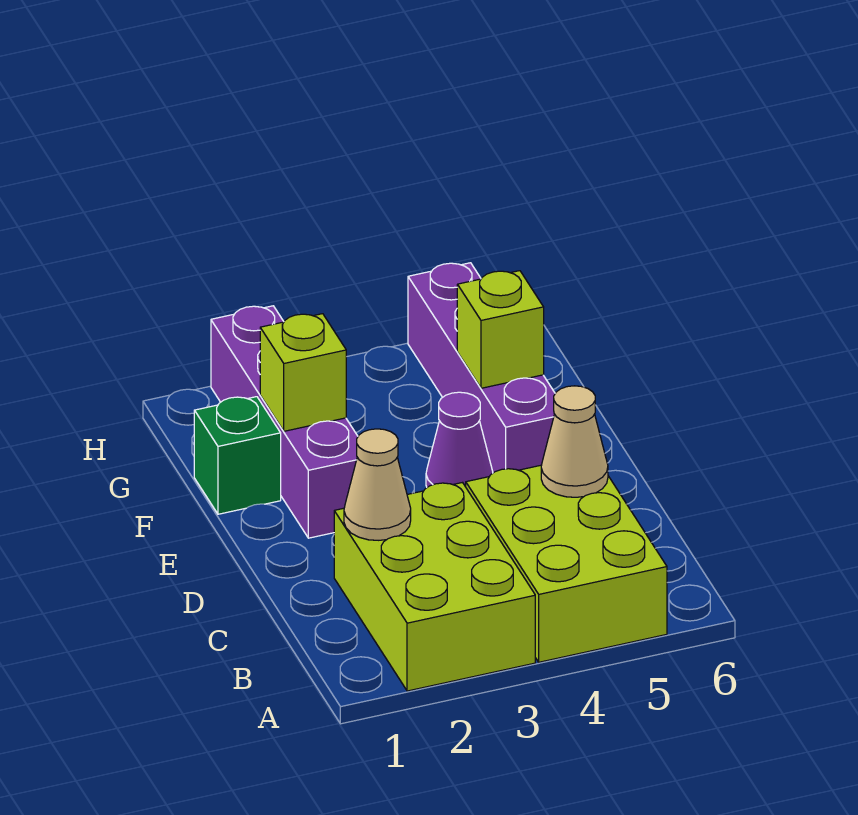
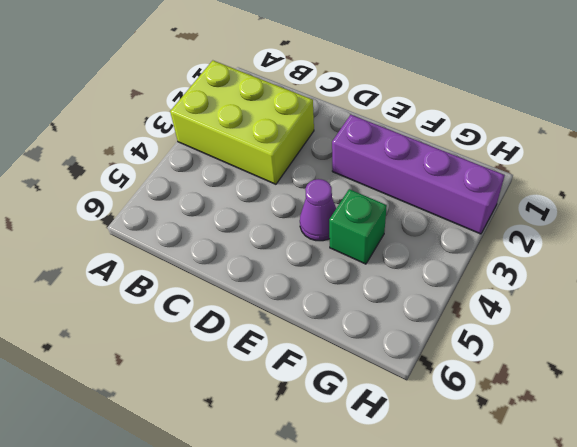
green brick F4 level 1 -> green brick F1 level 1
none -> lime brick A4:C5 level 1
none -> purple brick E5:H5 level 1

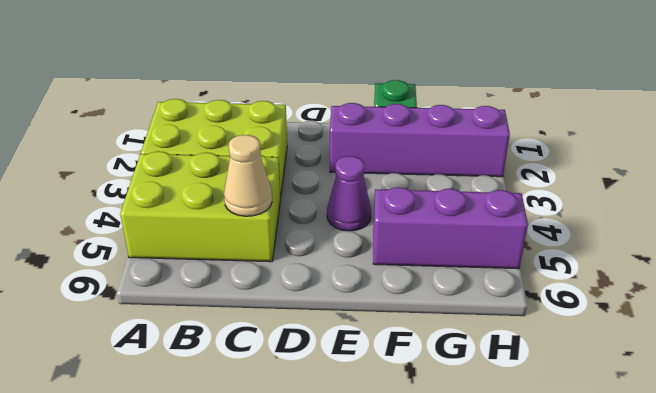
purple brick F5:H5 level 1 -> purple brick E5:H5 level 1
none -> tan cone C2 level 2
none -> lime brick F2 level 2

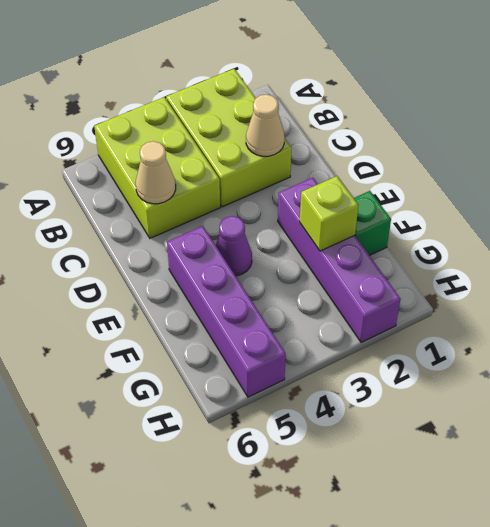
none -> lime brick F5 level 2

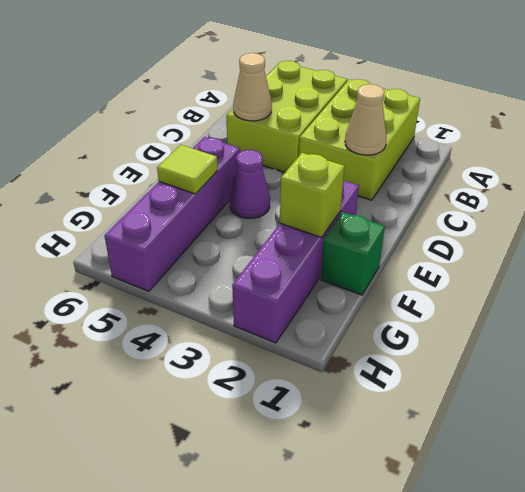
lime tile F5 level 2 -> lime brick F5 level 2

